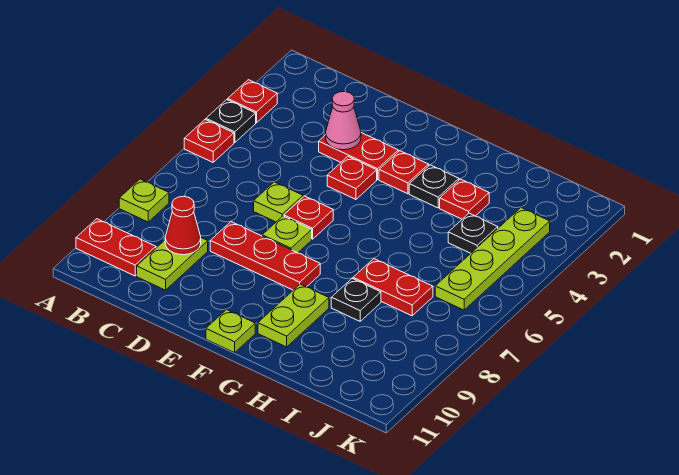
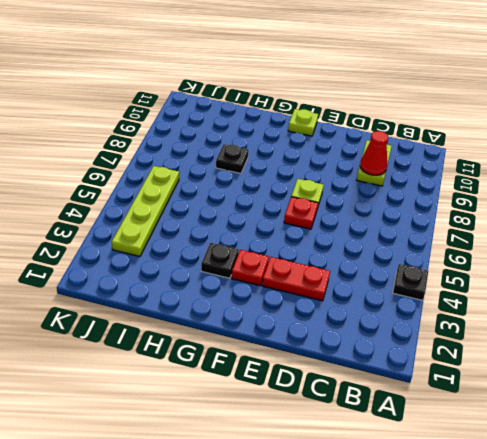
none -> red plate A3 level 1
none -> red plate A5 level 1
none -> lime plate A8 level 1

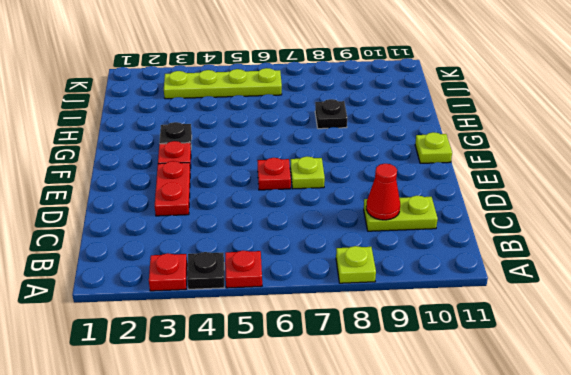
none -> red plate A10:B10 level 1
none -> lime plate D6 level 1
none -> red plate D8:F8 level 1

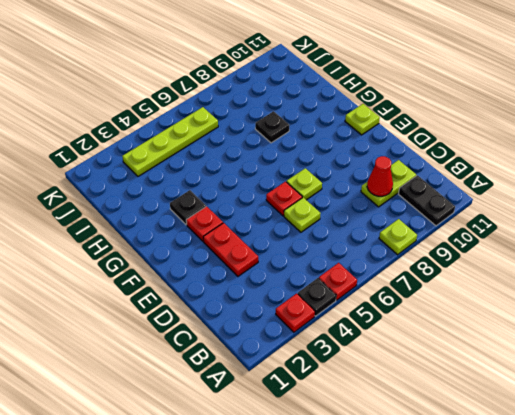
black plate A10:B10 level 1 -> red plate A10:B10 level 1
none -> red plate D8:F8 level 1
none -> red plate E4 level 1
none -> lime plate G9:G10 level 1

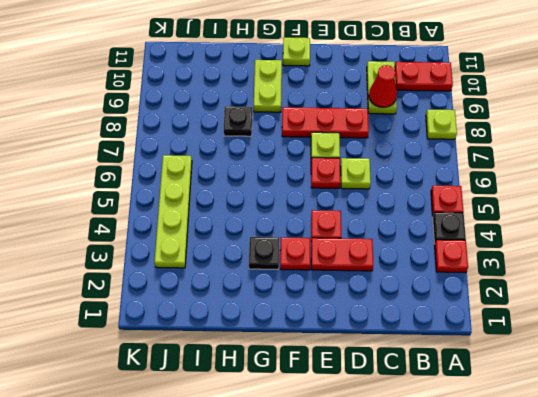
none -> red plate H3 level 1
none -> red plate H7:I7 level 1
none -> black plate I4 level 1

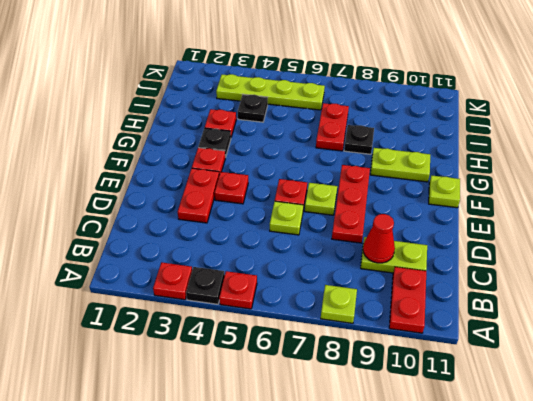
none -> pink cone D3 level 2

